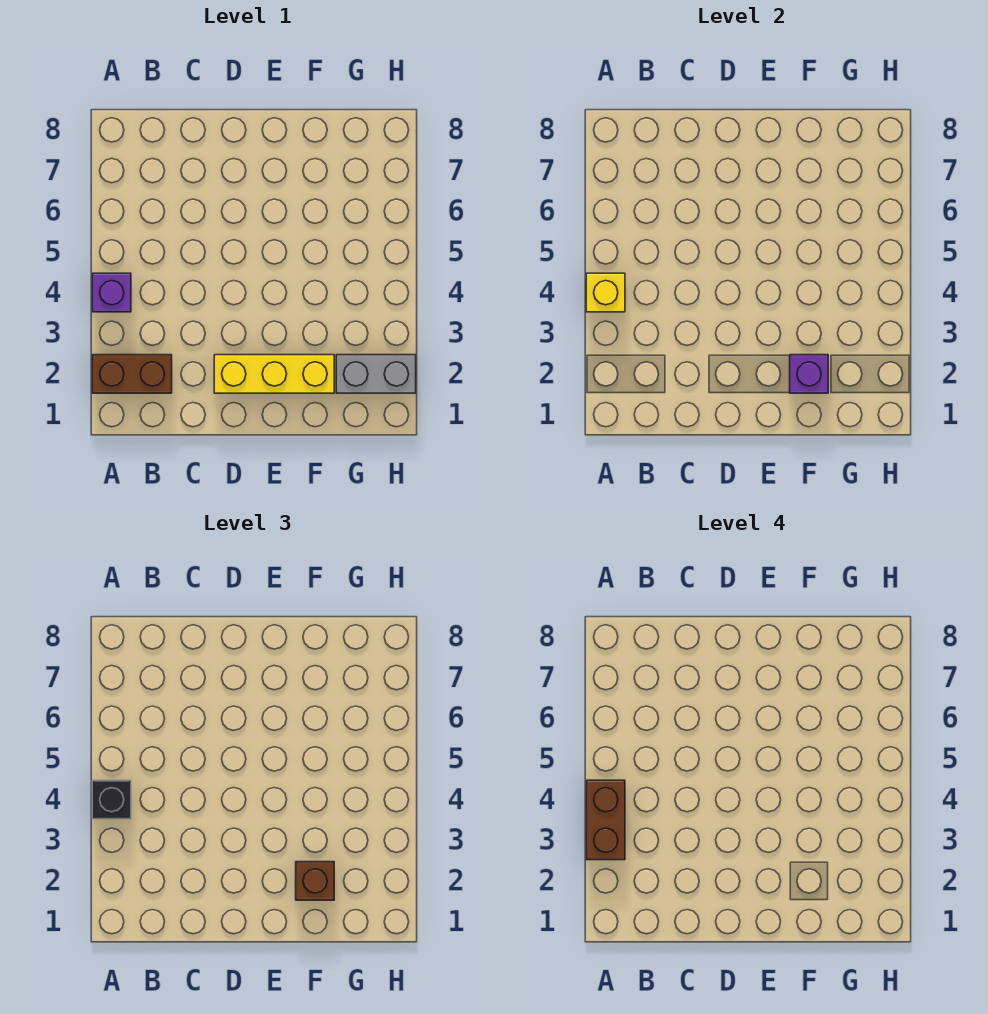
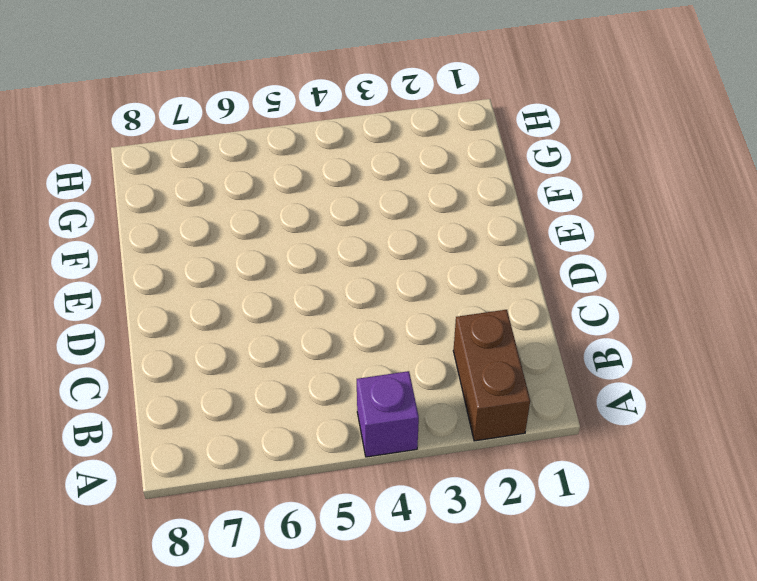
none -> yellow brick D2:F2 level 1
none -> grey brick G2:H2 level 1

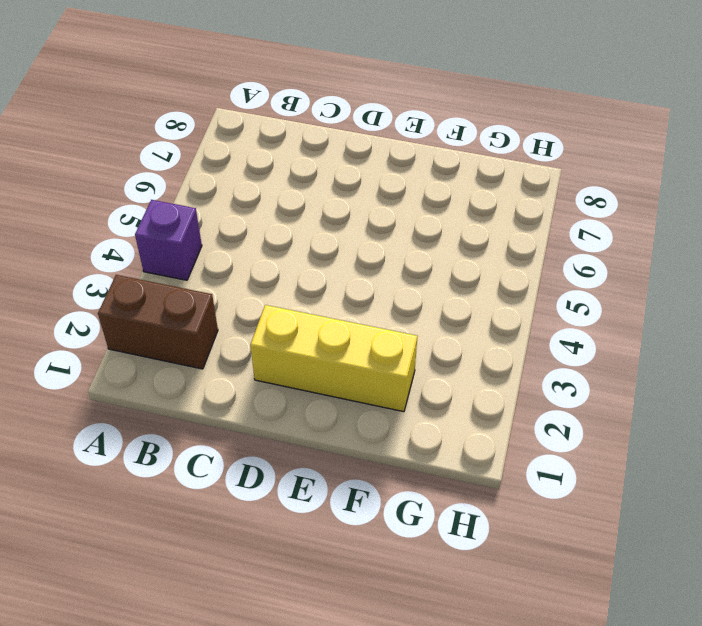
none -> grey brick G2:H2 level 1
none -> yellow brick A4 level 2

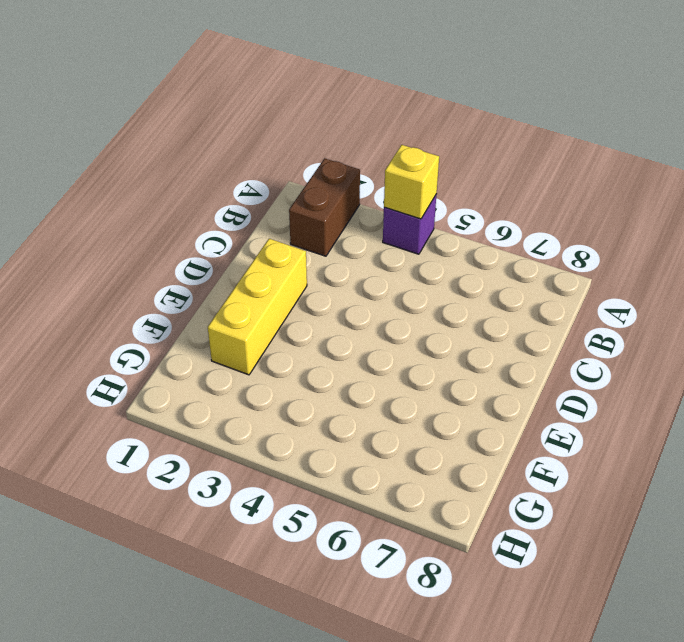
none -> grey brick G2:H2 level 1
none -> purple brick F2 level 2

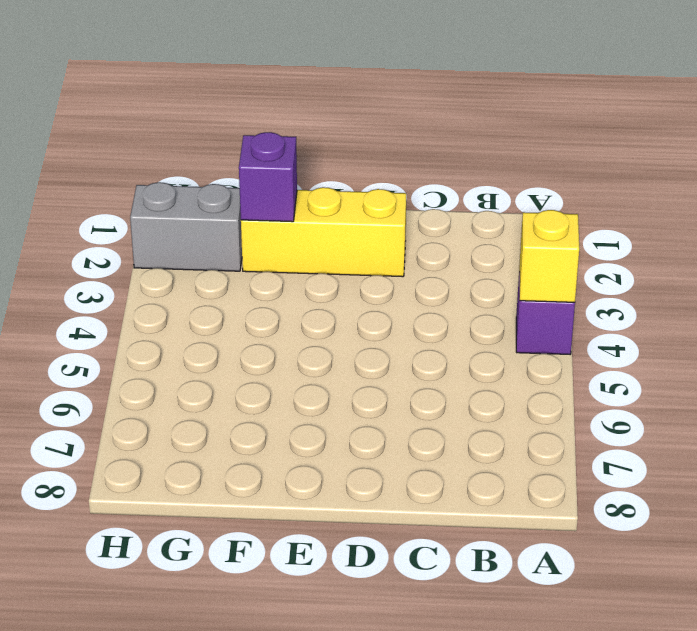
none -> brown brick A2:B2 level 1
none -> black brick A4 level 3

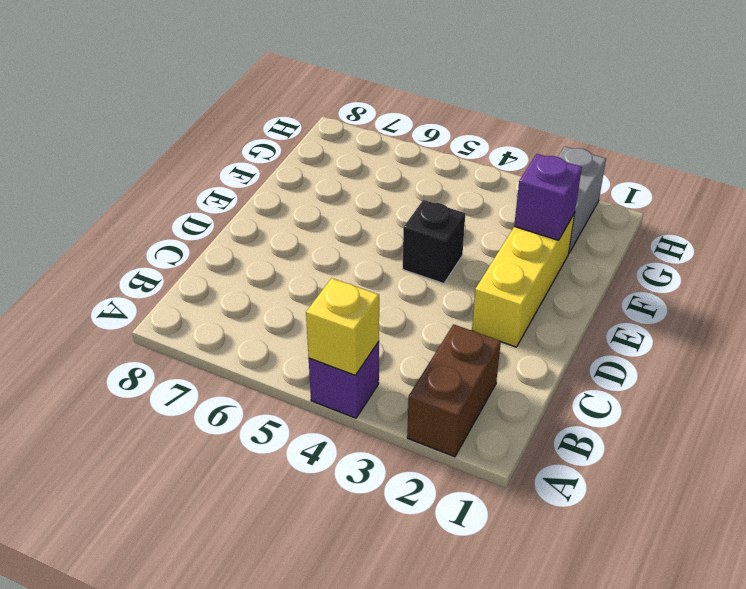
black brick E4 level 1 -> black brick A4 level 3
none -> brown brick F2 level 3
none -> brown brick A3:A4 level 4

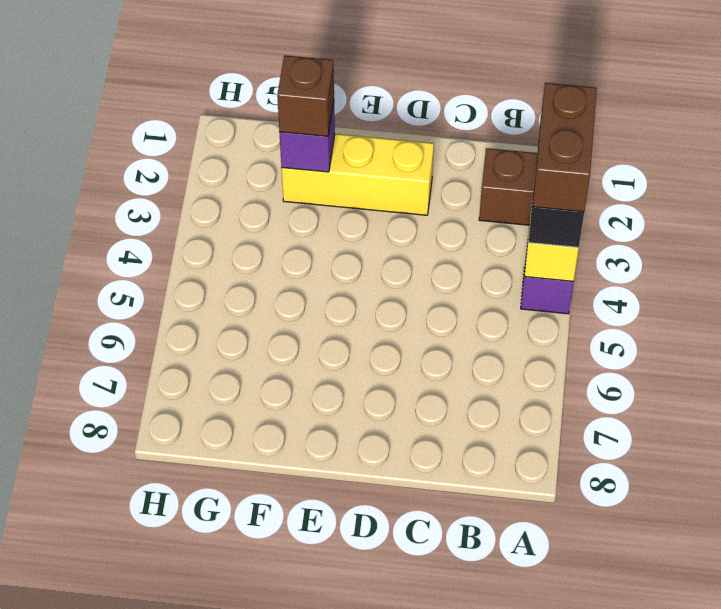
none -> grey brick G2:H2 level 1

